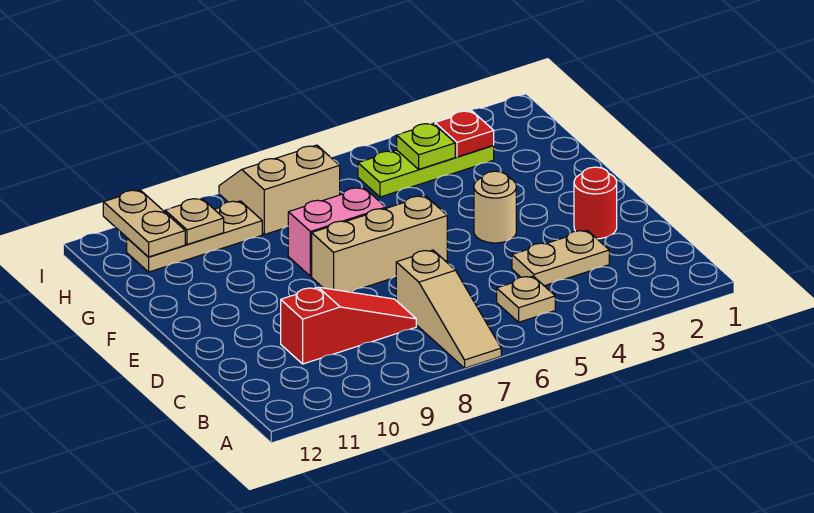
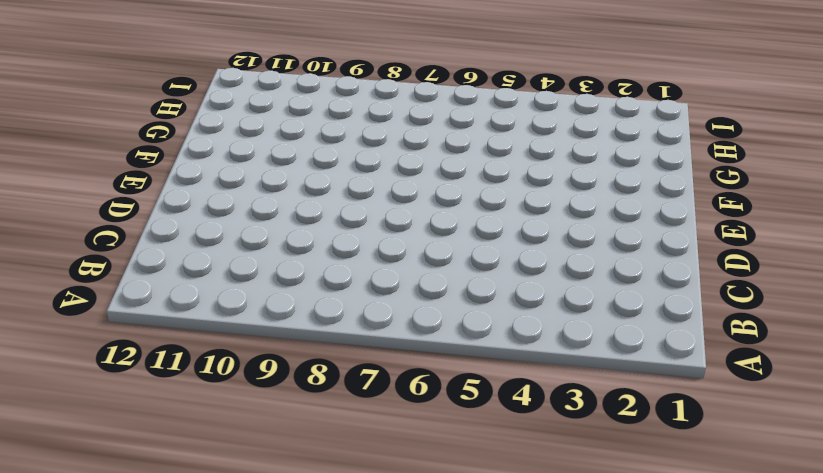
none -> tan slope A7:C7 level 1 top C
none -> tan plate B5 level 1
none -> tan plate C3:C4 level 1

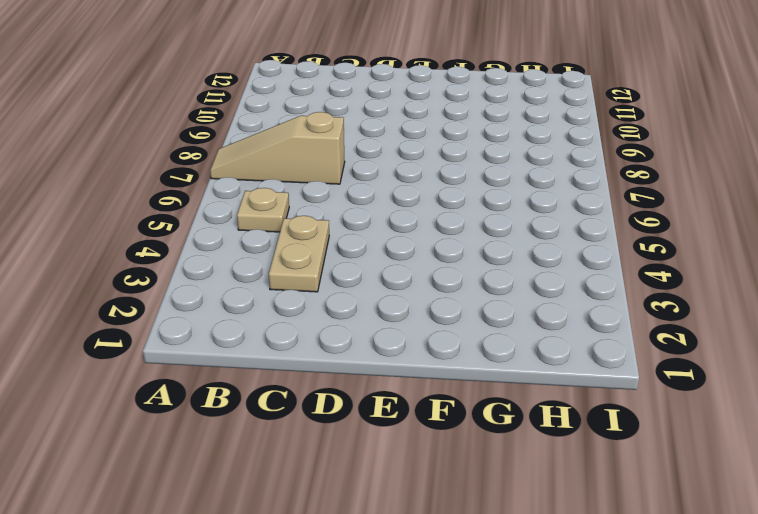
none -> red slope C8:C10 level 1 top 10
none -> red round brick D2 level 1
none -> tan round brick E4 level 1

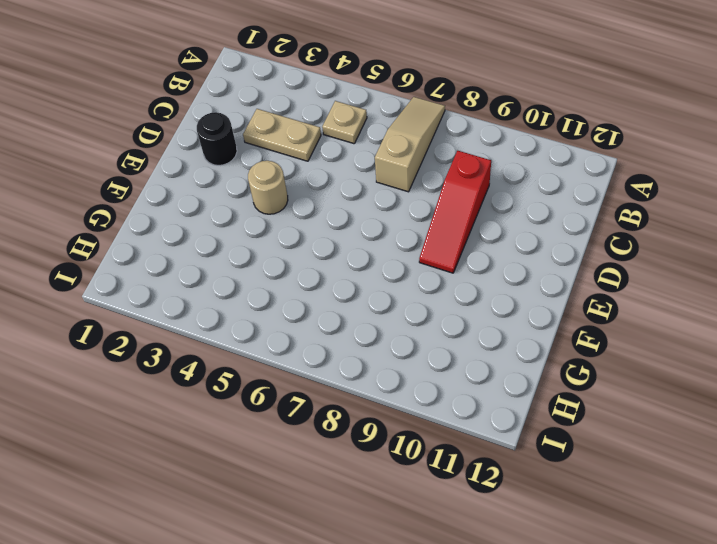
red slope C9:E9 level 1 top C -> red slope C8:C10 level 1 top 10
black round brick D2 level 1 -> red round brick D2 level 1
none -> tan brick E6:E8 level 1
none -> pink brick F7:F8 level 1
none -> lime plate H3:H5 level 1

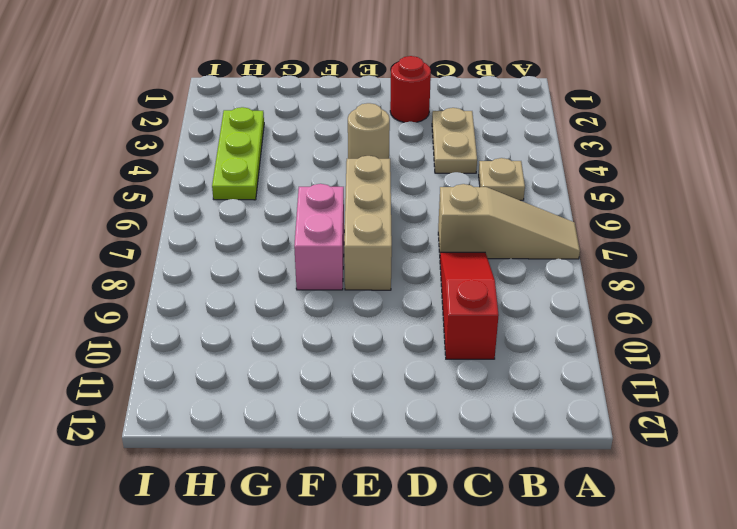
none -> tan slope H7:I8 level 1 top H
none -> tan plate H9:H11 level 1
none -> red plate H3 level 2

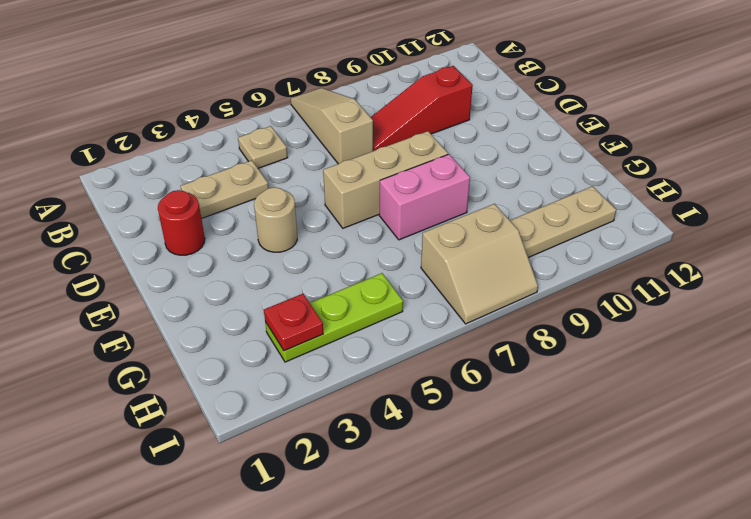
none -> lime plate H4 level 2
none -> tan plate H10 level 2
none -> tan plate H11:I11 level 2

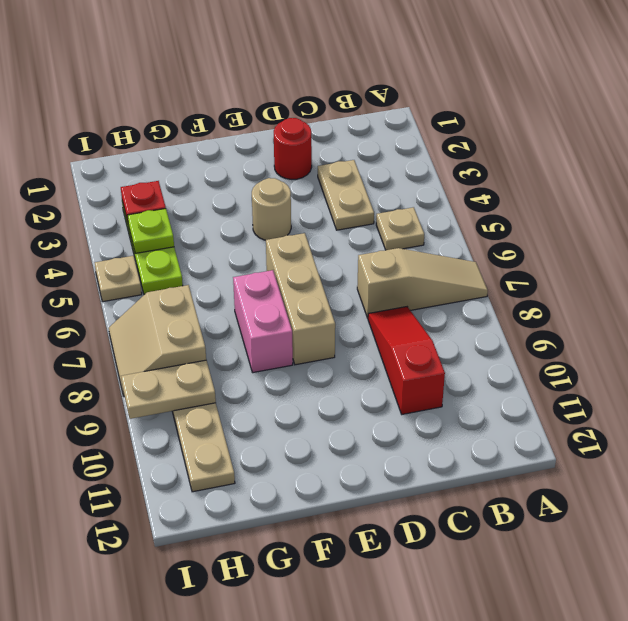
tan plate H9:I9 level 2 -> tan plate H11:I11 level 2
tan plate I5 level 1 -> tan plate H10 level 2

